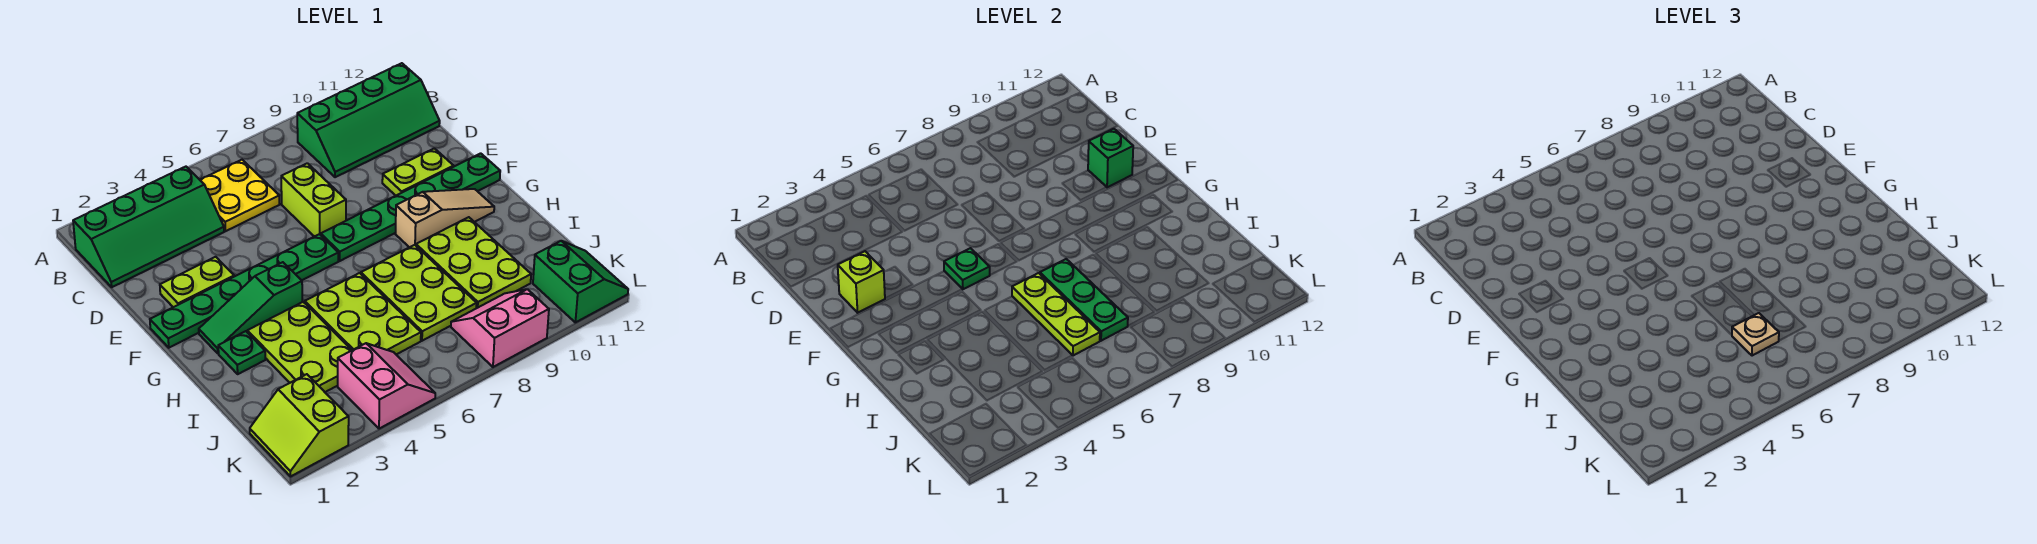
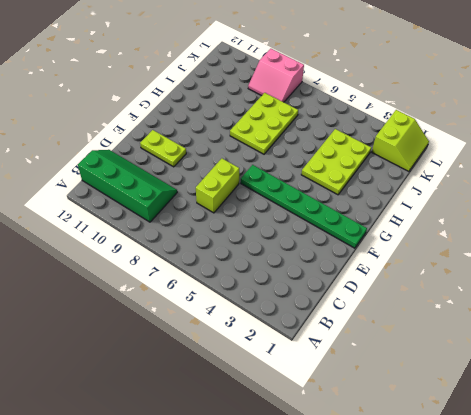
none -> green slope B1:C4 level 1 top B
none -> yellow plate B5:C6 level 1
none -> lime plate E2:E3 level 1

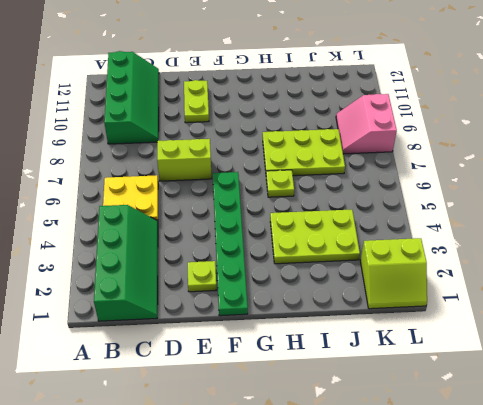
lime plate E2 level 1 -> lime plate E2:E3 level 1
lime plate H6 level 1 -> lime plate H5:J6 level 1
none -> green plate F7:F12 level 1
none -> green slope G2:G4 level 1 top 4
none -> tan slope G9:G11 level 1 top 9

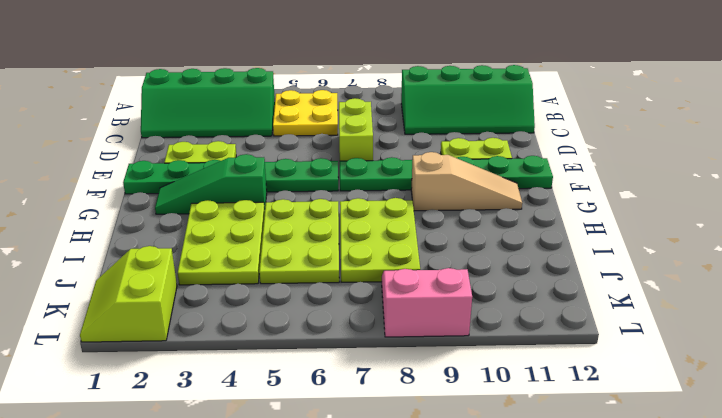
none -> green plate H2 level 1
none -> lime plate H9:J10 level 1
none -> pink slope K4:L5 level 1 top 4

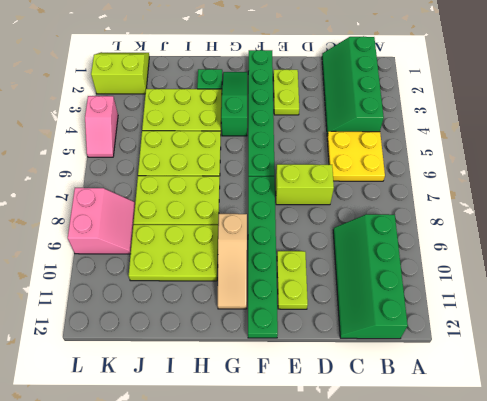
pink slope L4:L5 level 1 top 4 -> pink slope K4:L5 level 1 top 4
none -> green slope K11:L12 level 1 top 11
none -> lime brick E2 level 2
none -> green brick E11 level 2

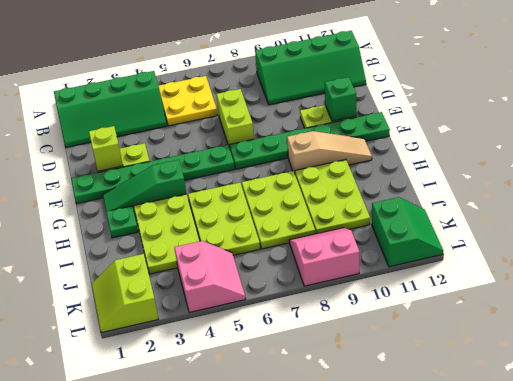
none -> green plate F5 level 2
none -> lime plate H6:J6 level 2
none -> green plate H7:J7 level 2

